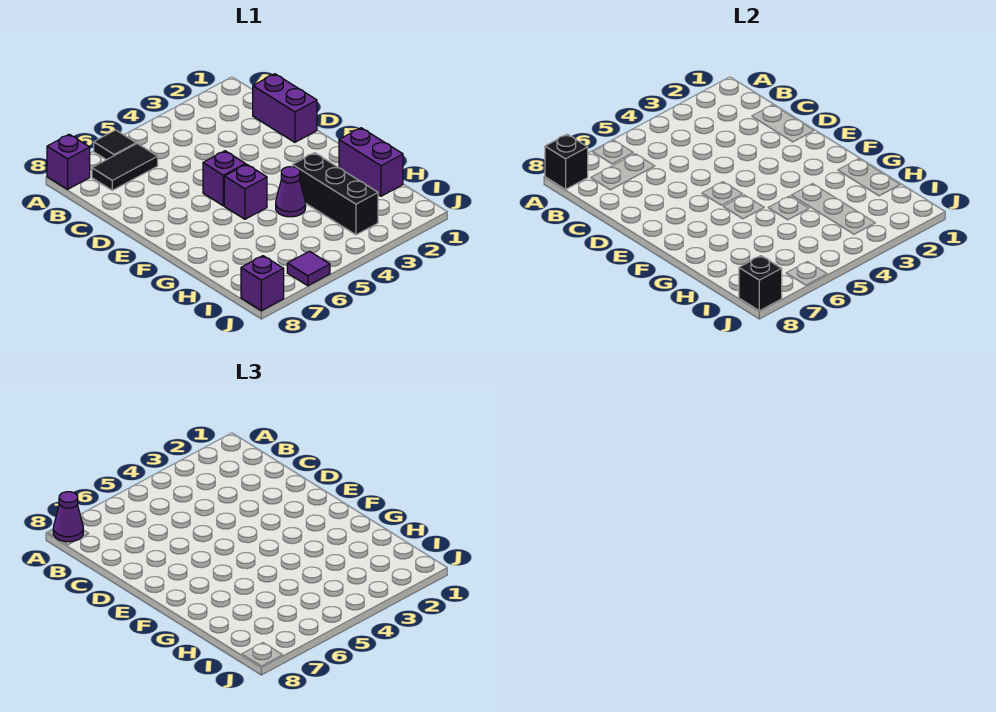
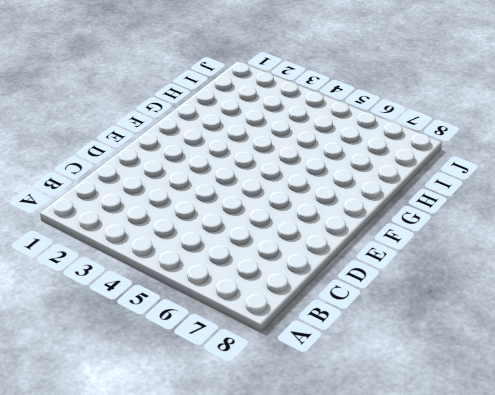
none -> black tile A6 level 1
none -> purple brick A8 level 1
none -> black tile B6:B7 level 1

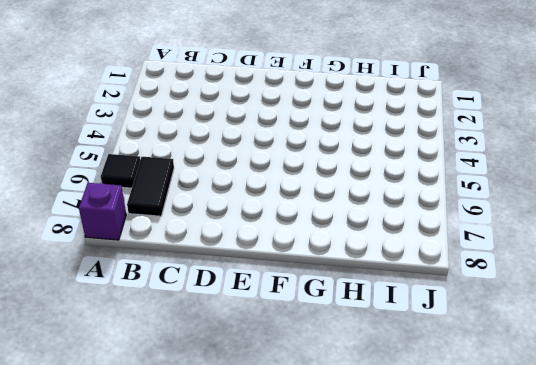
none -> purple brick C1:D1 level 1
none -> purple brick E5 level 1
none -> purple brick F5 level 1

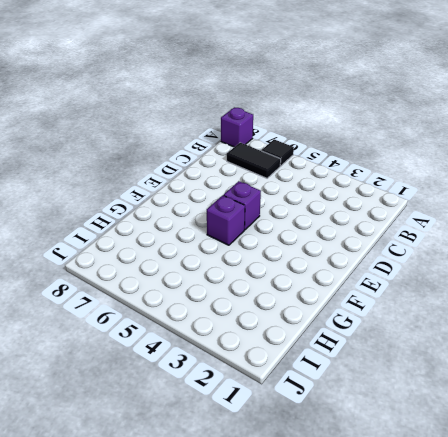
none -> purple brick C1:D1 level 1
none -> purple brick G1:H1 level 1
none -> black brick G3:I3 level 1

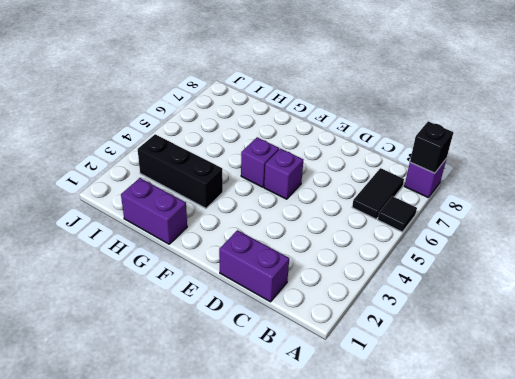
none -> purple cone G4 level 1
none -> purple tile J6 level 1
none -> purple brick J8 level 1

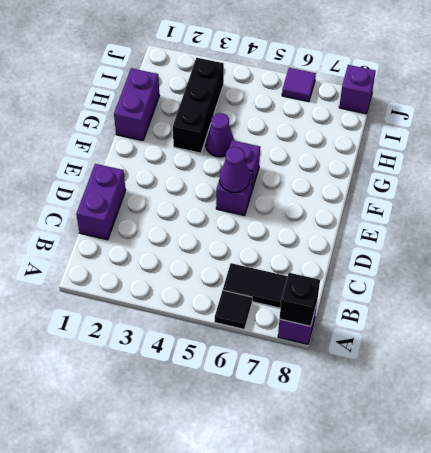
purple cone E5 level 2 -> purple cone A8 level 3
none -> black brick J8 level 2

